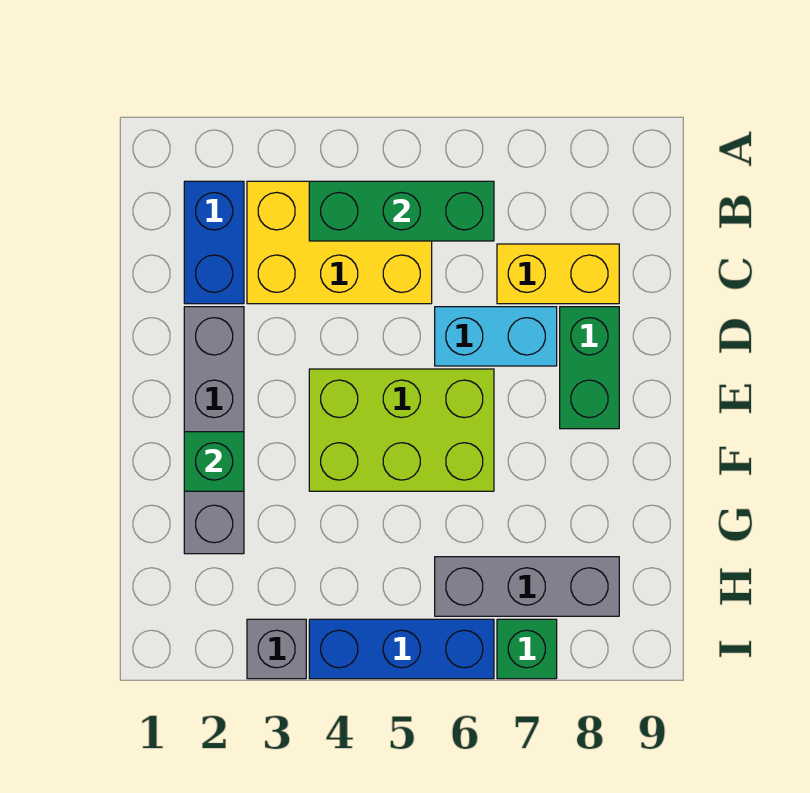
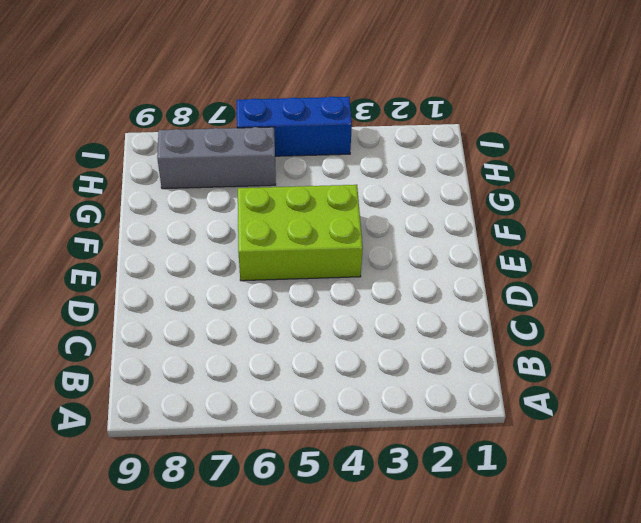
none -> blue brick B2:C2 level 1
none -> yellow brick B3:C5 level 1
none -> yellow brick C7:C8 level 1

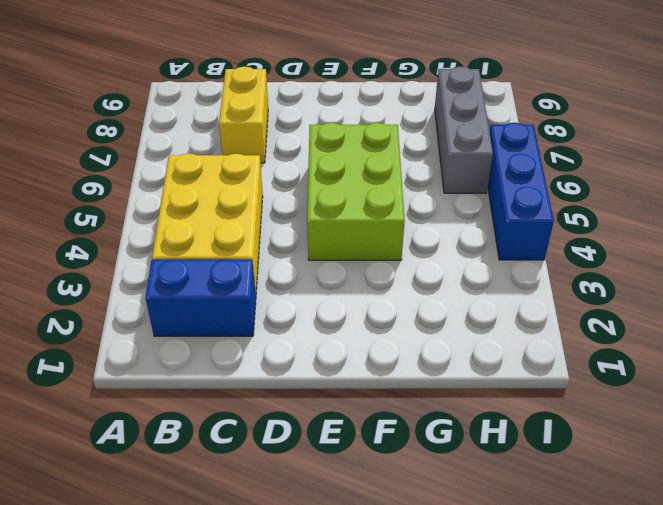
none -> grey brick D2:G2 level 1
none -> cyan brick D6:D7 level 1
none -> green brick D8:E8 level 1

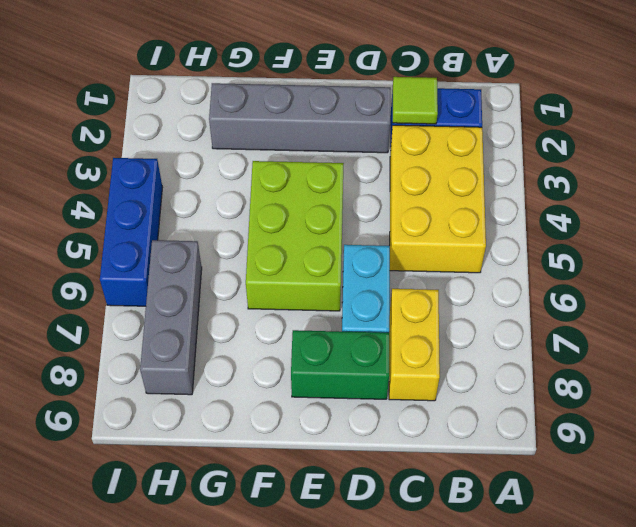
lime tile C2 level 2 -> none
none -> grey brick I3 level 1
none -> green brick I7 level 1
none -> green brick B4:B6 level 2

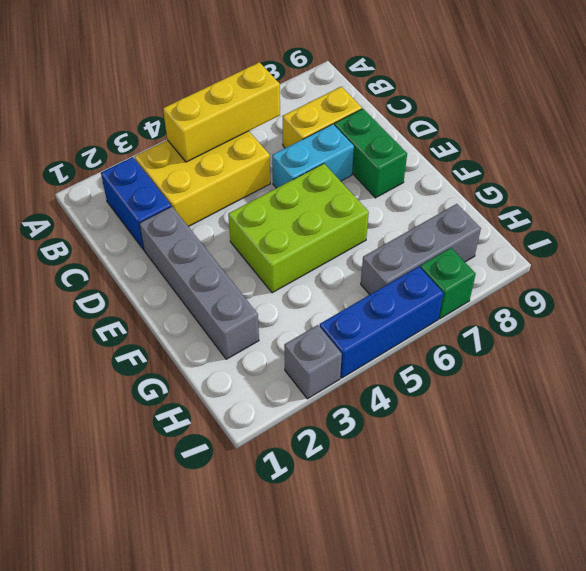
yellow brick B4:B6 level 2 -> green brick B4:B6 level 2
none -> green brick F2 level 2

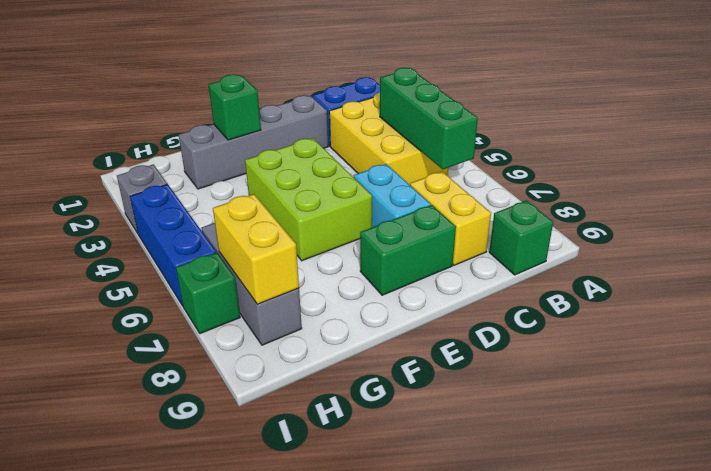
green brick B9 level 1 -> none
yellow brick H7:H8 level 2 -> none

